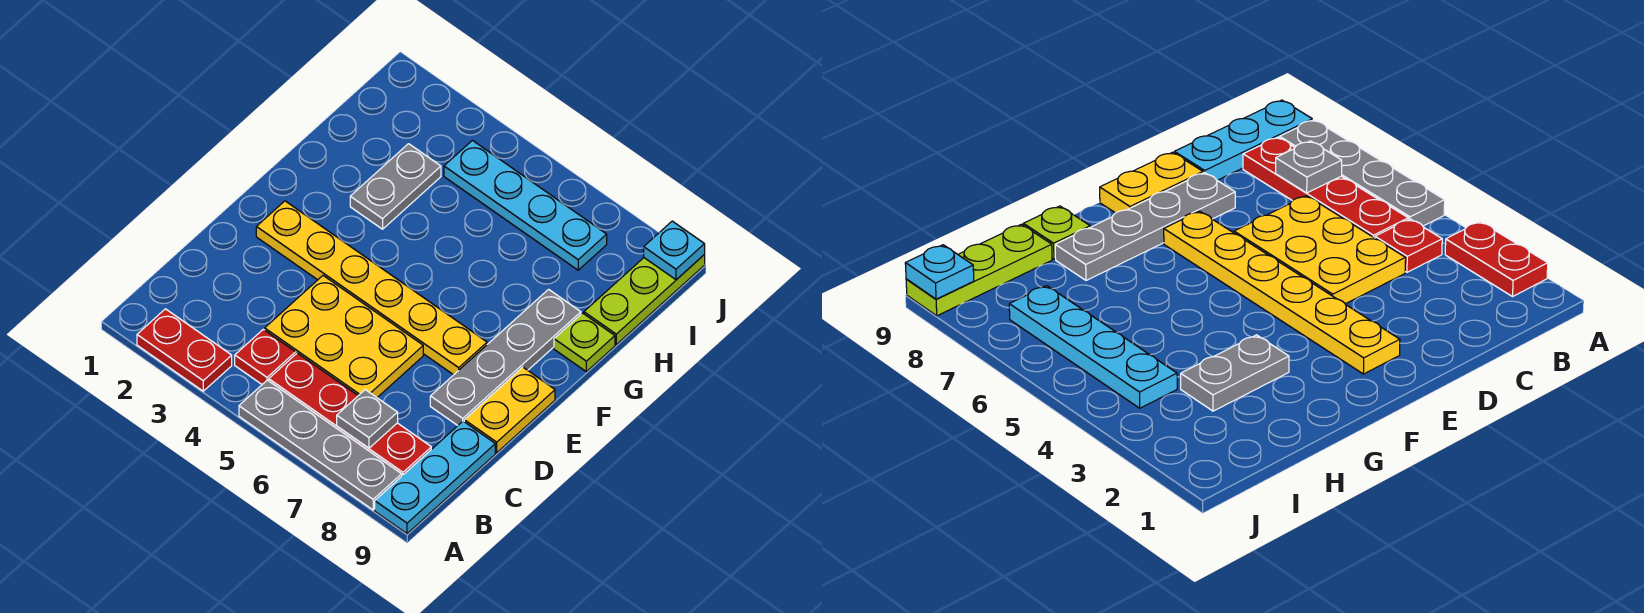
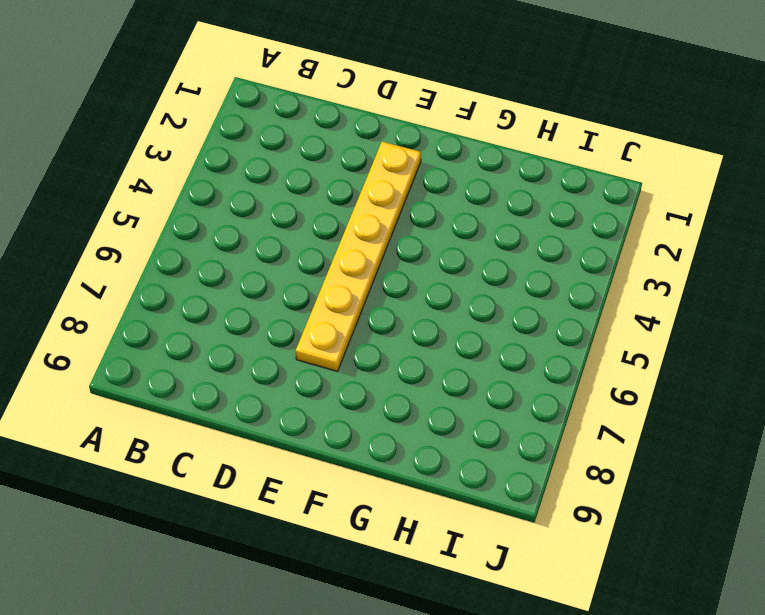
none -> red plate A2:A3 level 1
none -> grey plate A5:A8 level 1
none -> cyan plate A9:C9 level 1

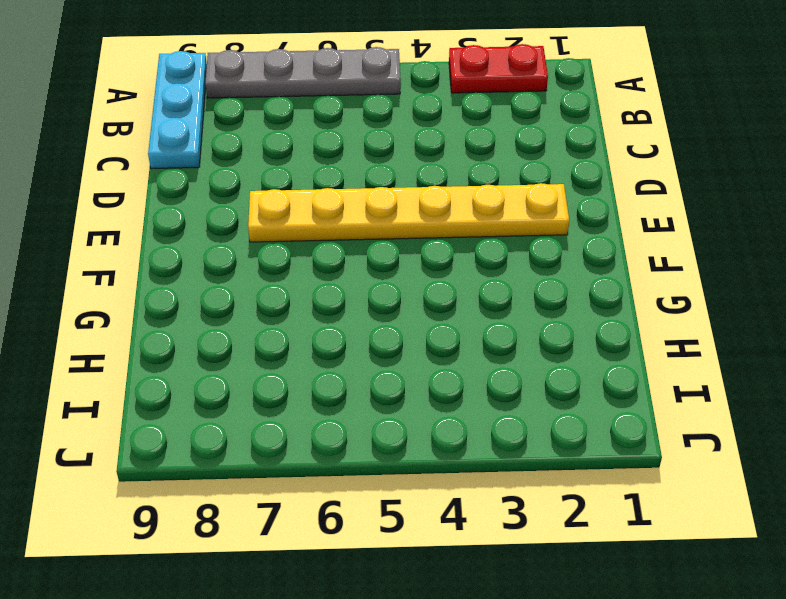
none -> red plate B4 level 1
none -> red plate B5:B8 level 1
none -> yellow plate C4:D6 level 1

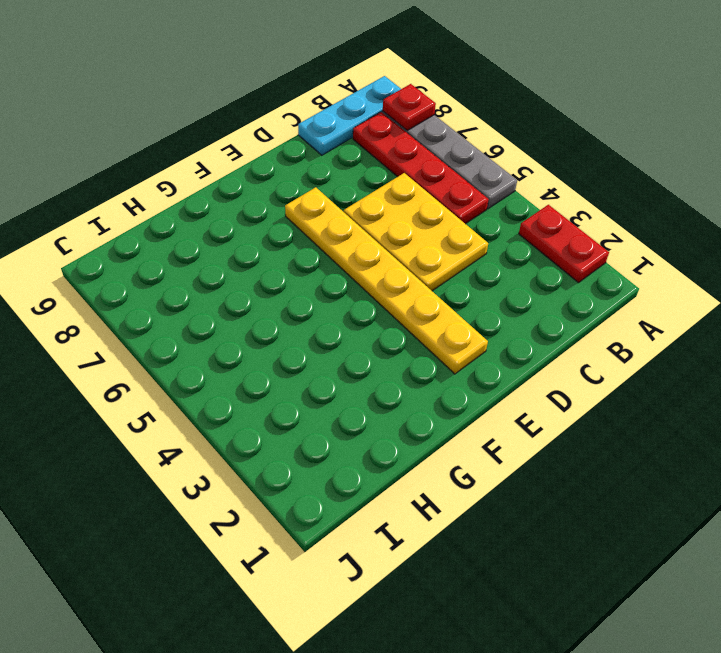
red plate A8 level 2 -> red plate B4 level 1
none -> grey plate D8:G8 level 1
none -> yellow plate D9:E9 level 1
none -> grey plate G3:H3 level 1

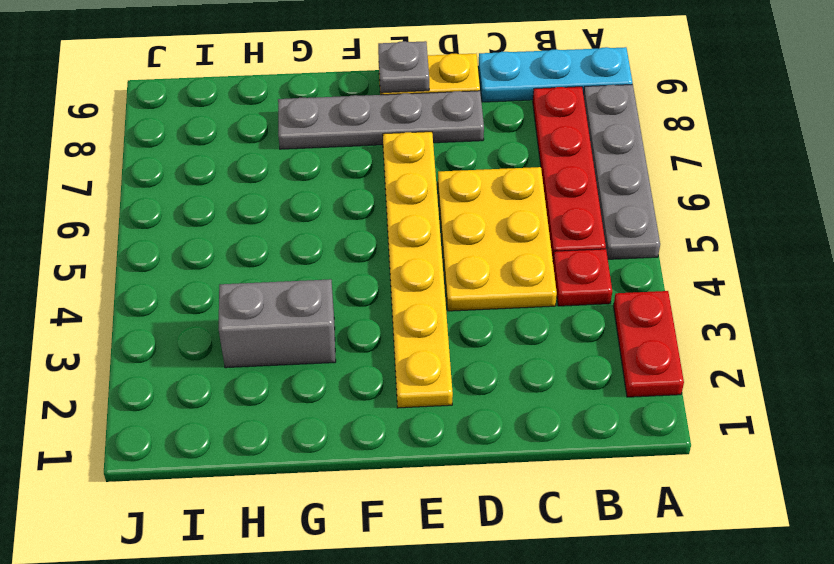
grey plate E9 level 2 -> grey plate B7 level 2
grey brick G3:H3 level 1 -> grey plate G3:H3 level 1
none -> lime plate G9 level 1
none -> lime plate H9:J9 level 1
none -> cyan plate I4:I7 level 1

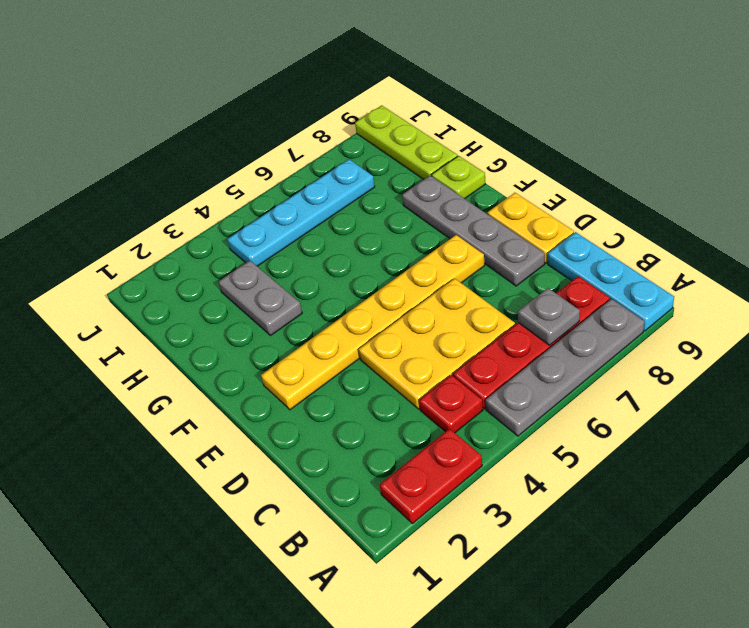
none -> cyan plate J9 level 2

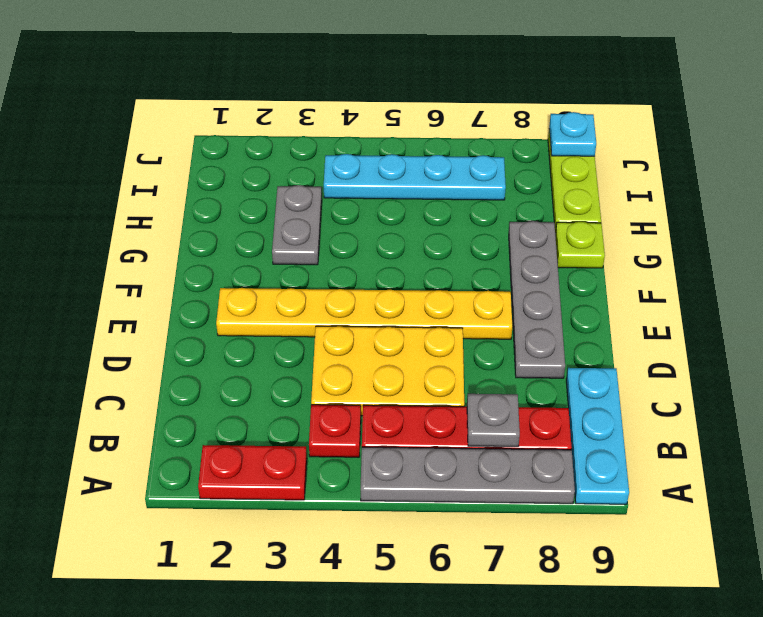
none -> yellow plate D9:E9 level 1

